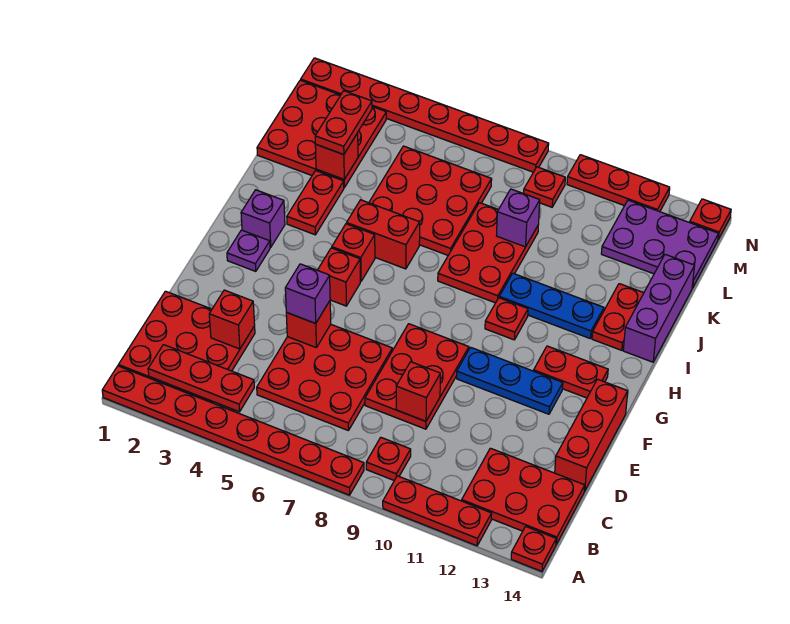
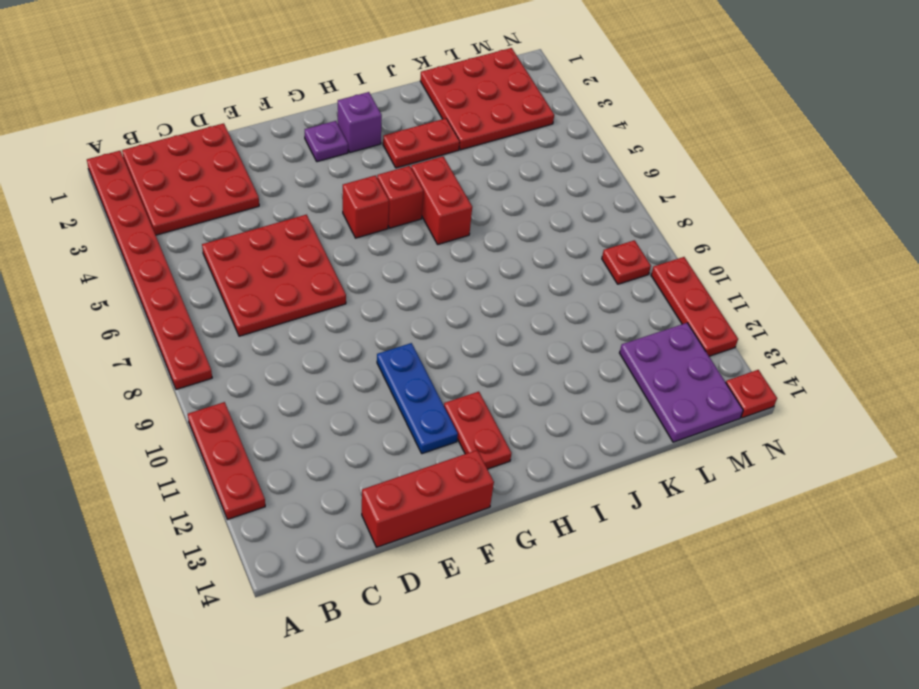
none -> red plate A14 level 1
none -> red plate B9 level 1
none -> red plate B12:C14 level 1
none -> red plate D8:F9 level 1

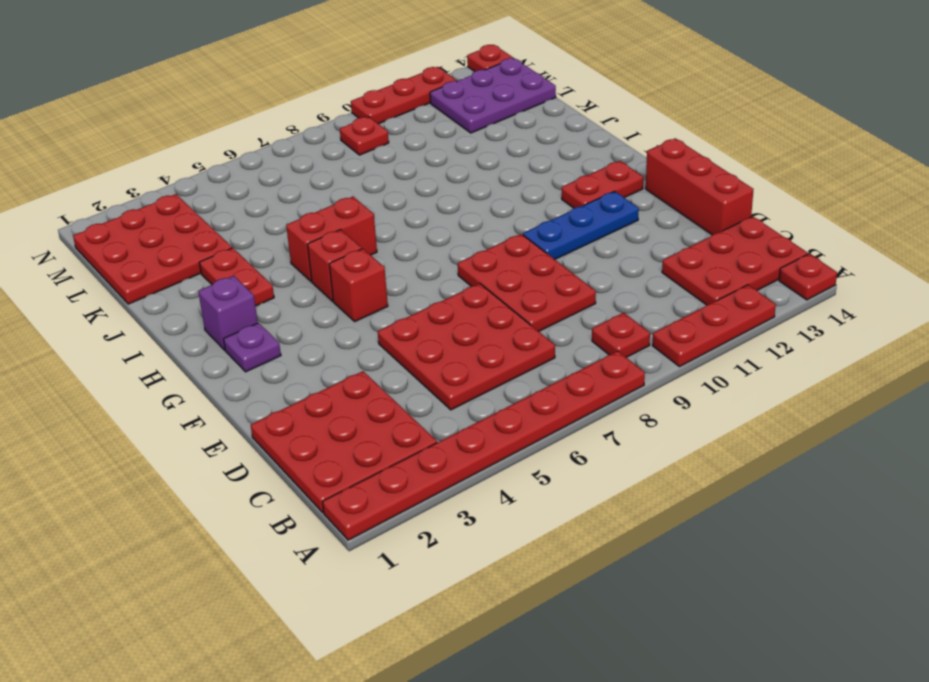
none -> red plate H10 level 1
none -> red plate I8:K9 level 1
none -> blue plate I10:I12 level 1
none -> red plate I13:J13 level 1

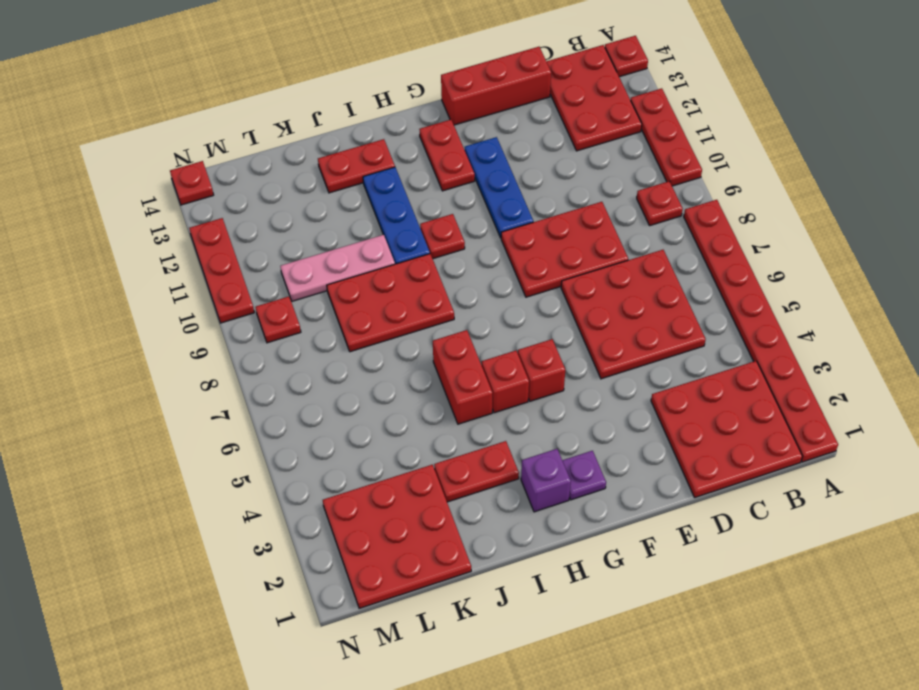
pink plate J10:L10 level 1 -> none
none -> purple brick I14:K14 level 1
none -> red plate J5:L7 level 1
none -> purple plate L12:M14 level 1
none -> red plate N1:N8 level 1

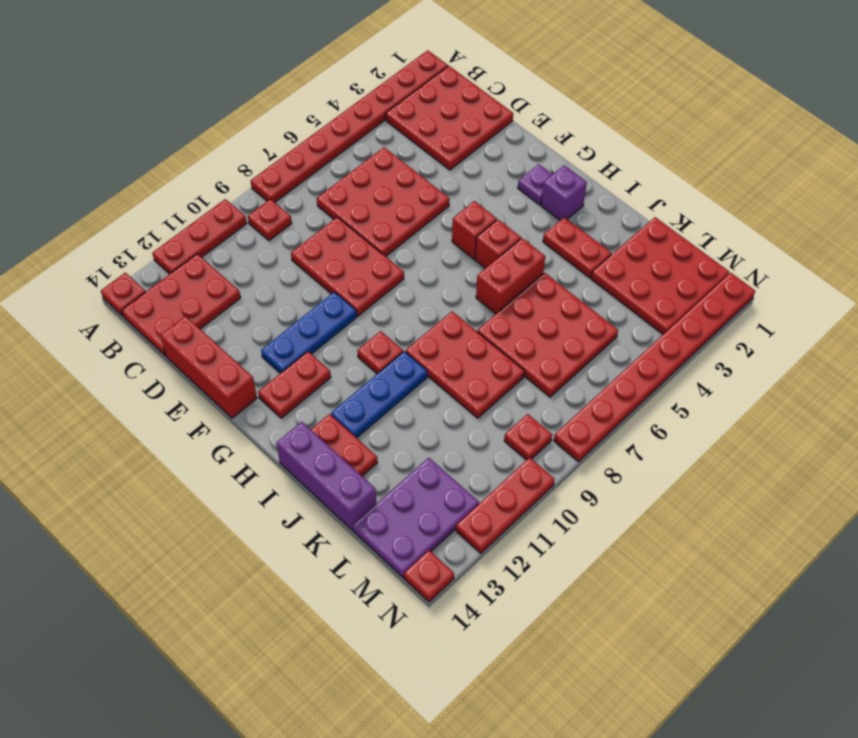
none -> red plate B2:B4 level 2
none -> red brick D3 level 2
none -> red brick D9 level 2
none -> red brick E5 level 2

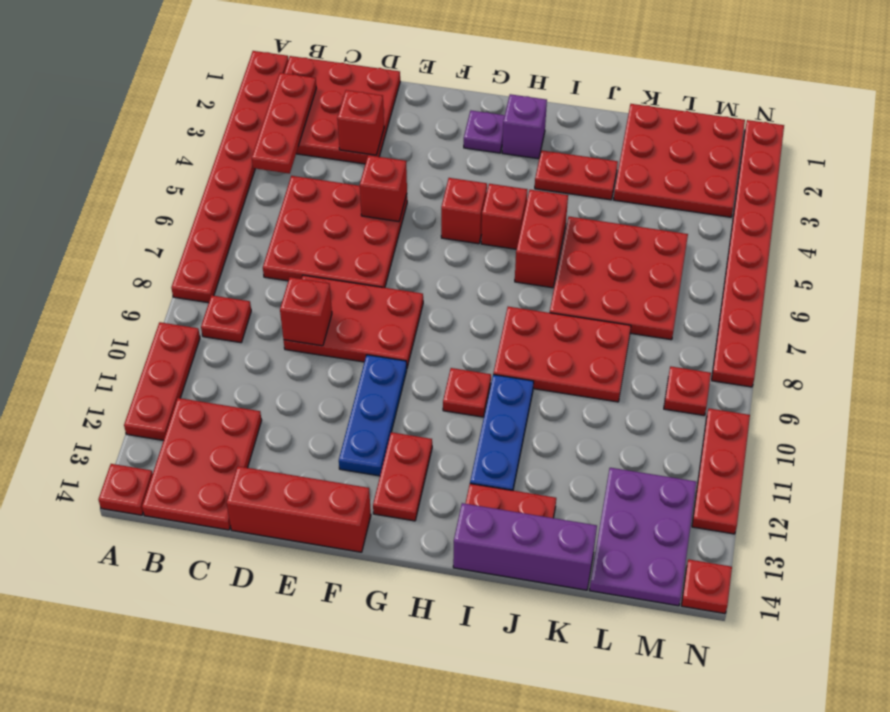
none -> red brick K3 level 2
none -> purple brick K9 level 2
none -> purple brick E5 level 3
none -> red plate K3:L3 level 3

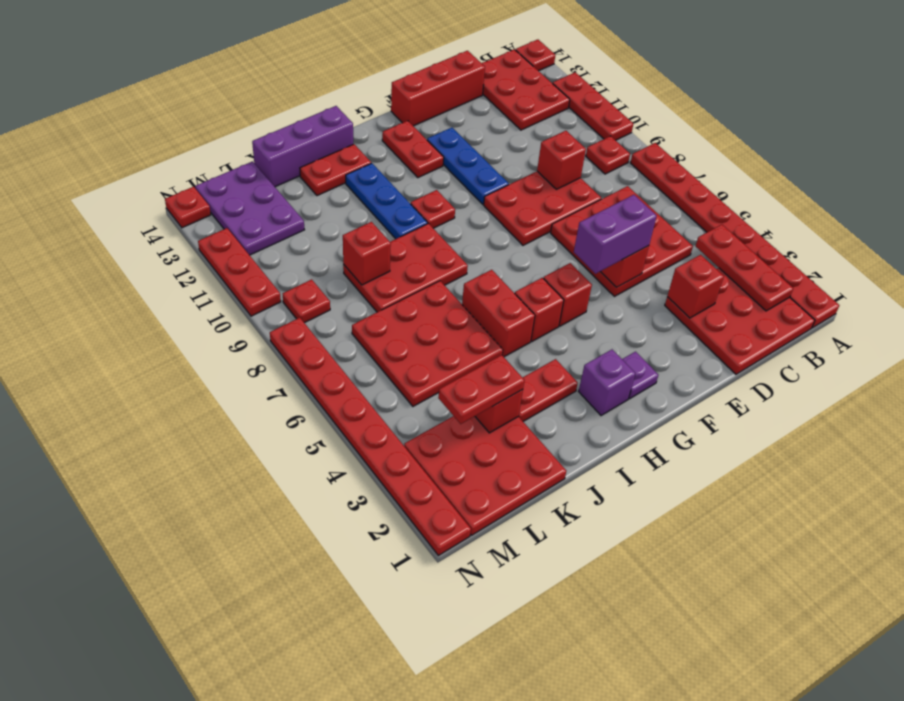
purple brick E5:F5 level 3 -> purple brick E5 level 3
red brick K9 level 2 -> purple brick K9 level 2

